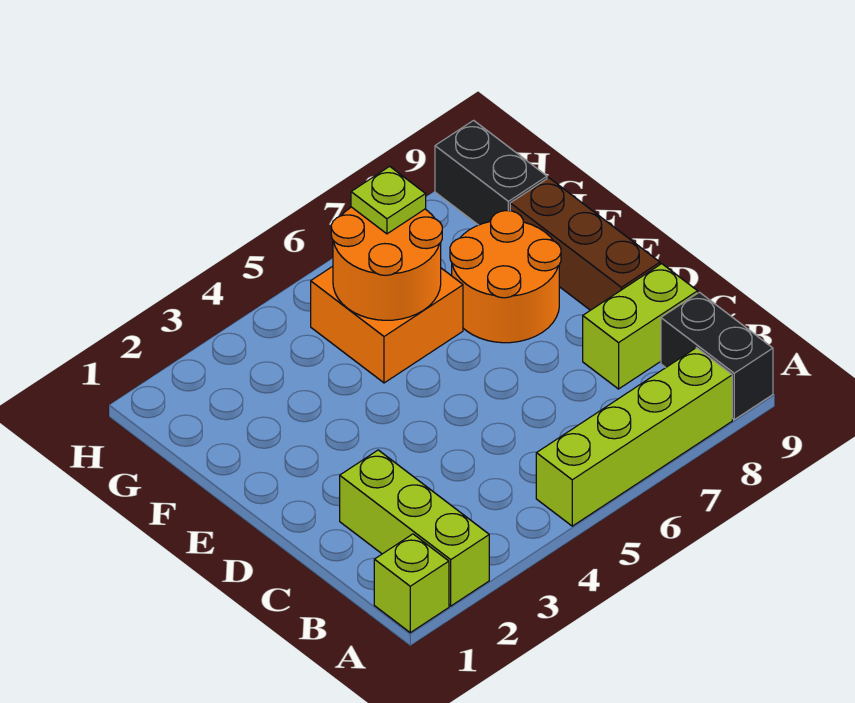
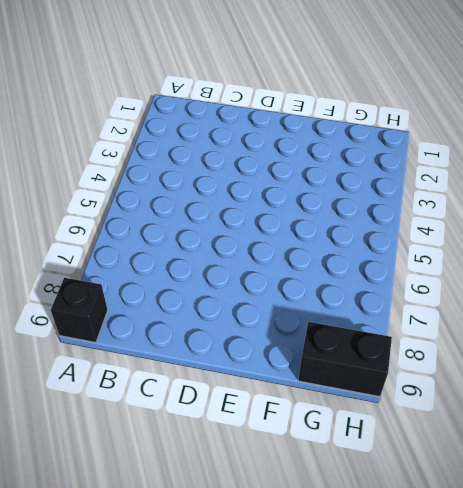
black brick A9 level 1 -> black brick A9:B9 level 1
none -> lime brick A1 level 1
none -> lime brick A2:C2 level 1

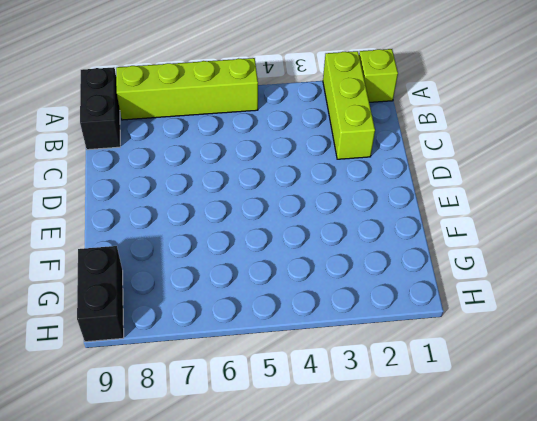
none -> lime brick C8:C9 level 1
none -> brown brick D9:F9 level 1

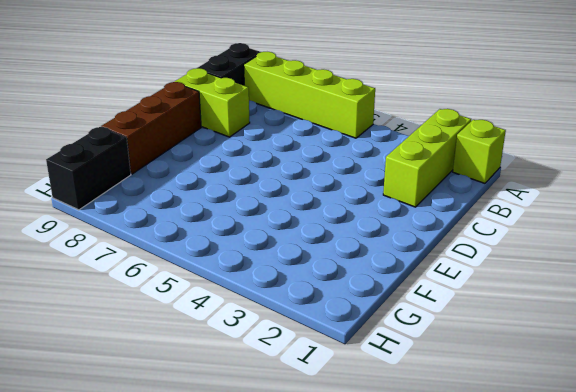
none -> orange round brick E7:F8 level 1
none -> orange brick F5:G6 level 1

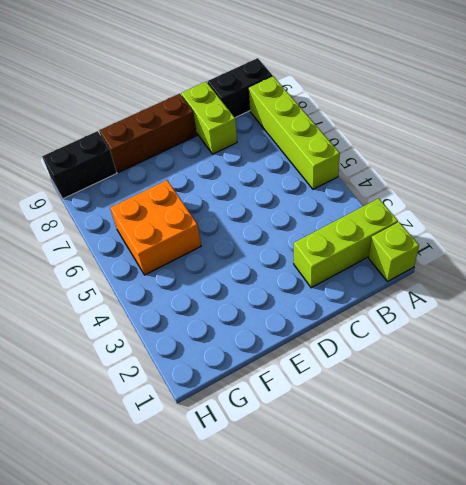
none -> orange round brick E7:F8 level 1
none -> orange round brick F5:G6 level 2

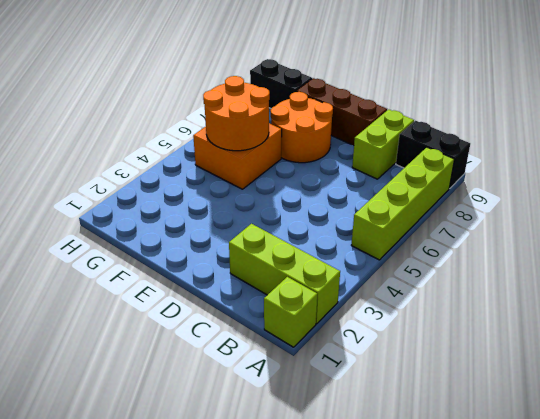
none -> lime plate G6 level 3

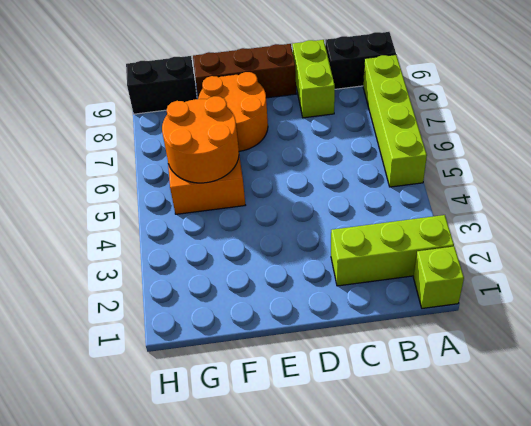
none -> lime plate G6 level 3

